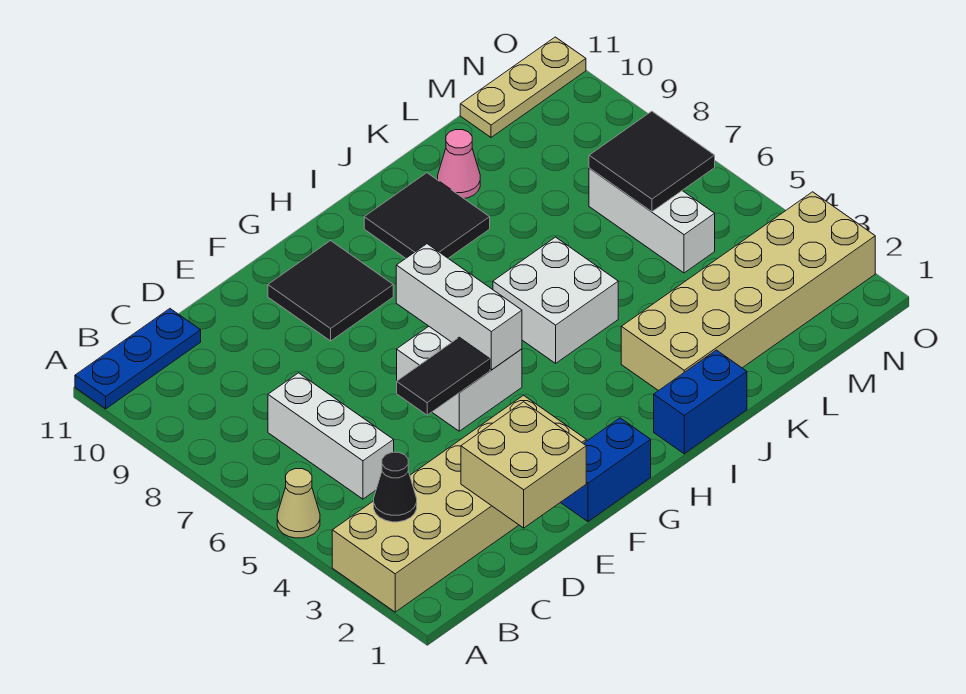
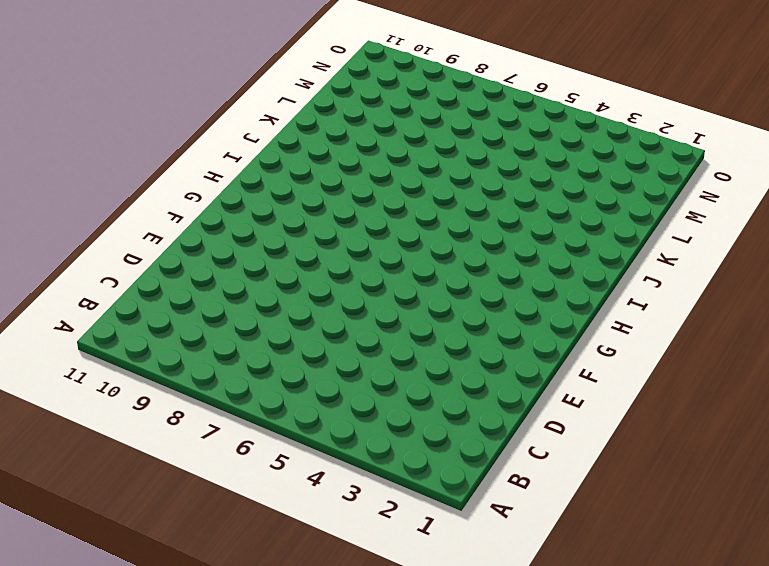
none -> tan brick A2:F3 level 1
none -> tan cone A5 level 1
none -> blue plate A11:C11 level 1

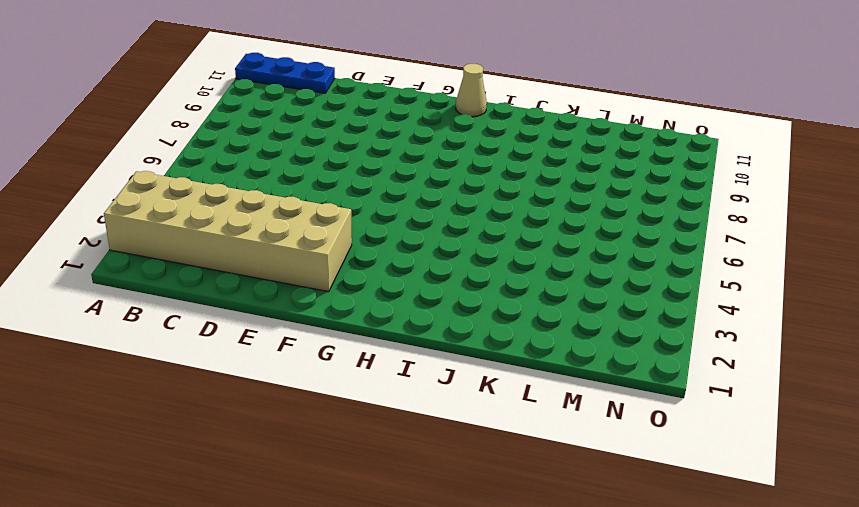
tan cone H11 level 1 -> tan cone A5 level 1
none -> white brick C5:C7 level 1
none -> blue brick F1:G1 level 1
none -> white brick F5:G6 level 1

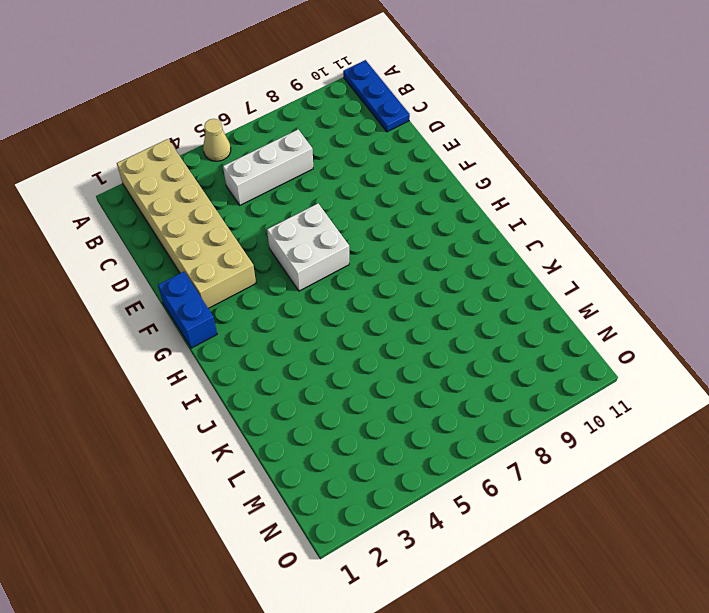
none -> black tile F9:G10 level 1
none -> blue brick I1:J1 level 1
none -> white brick I5:J6 level 1

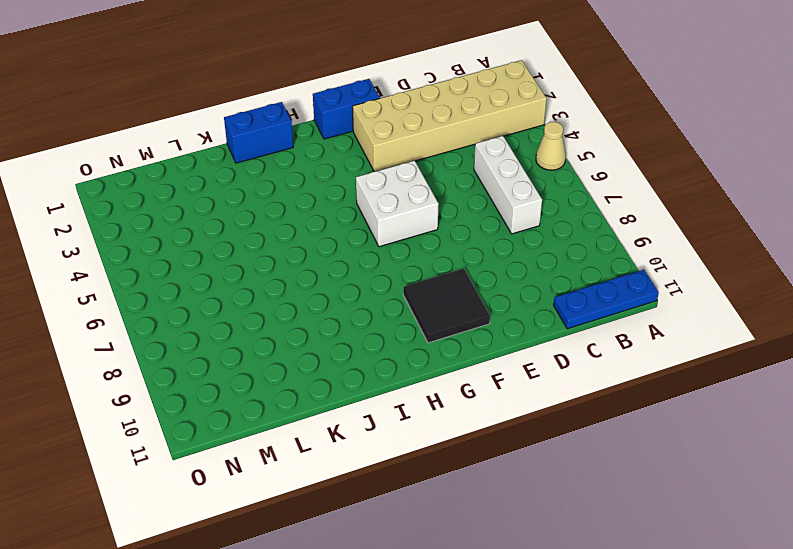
none -> white brick I5:J6 level 1
none -> black tile I9:J10 level 1
none -> tan brick J2:O3 level 1

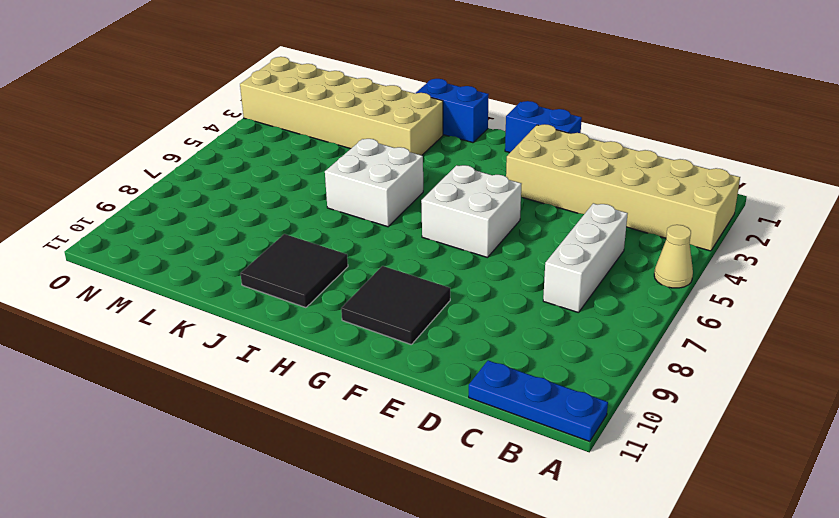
none -> pink cone K10 level 1
none -> white brick M5:M7 level 1
none -> tan plate M11:O11 level 1

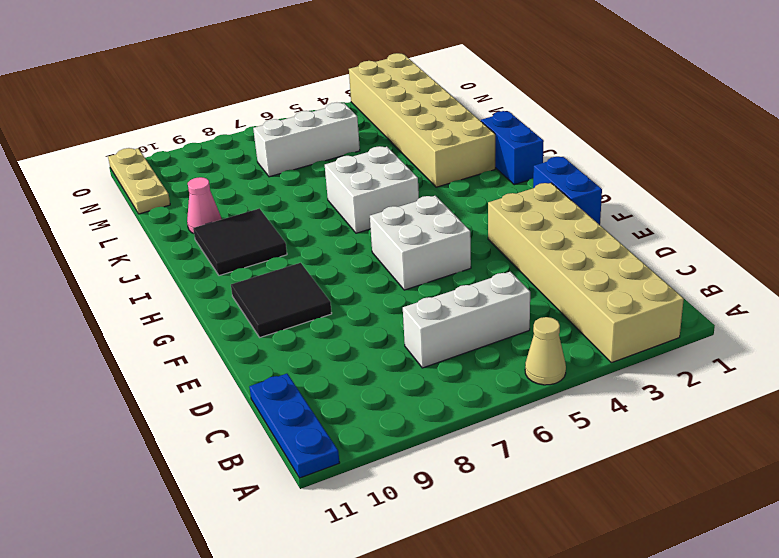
none -> black cone B3 level 2
none -> tan brick D1:E2 level 2
none -> black tile E5:F5 level 2

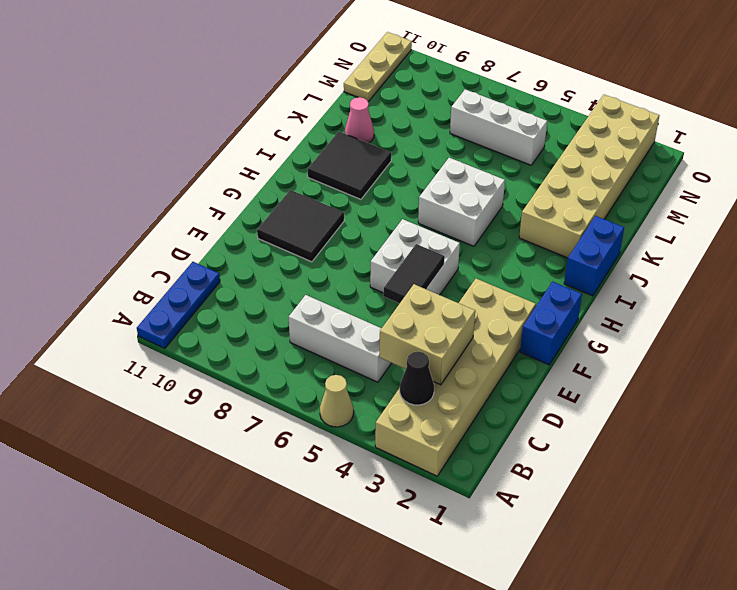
tan brick C3:D4 level 2 -> tan brick D1:E2 level 2
none -> white brick G5:G7 level 2
none -> black tile M6:N7 level 2

